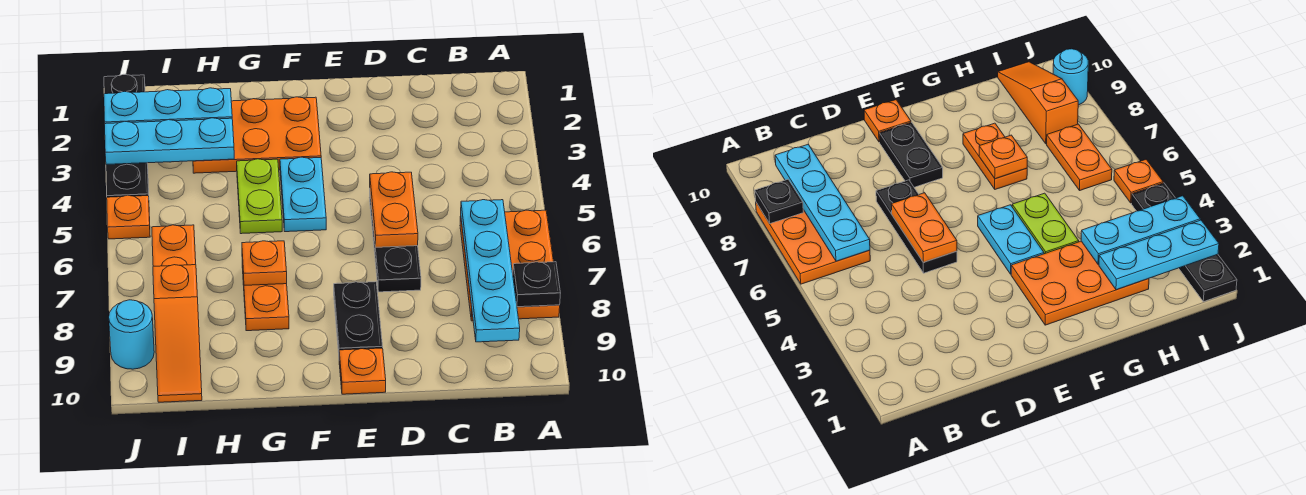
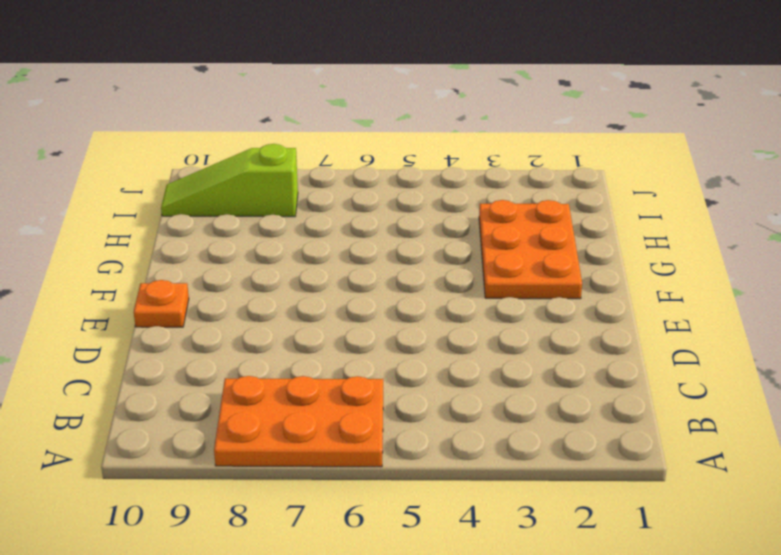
lime slope I8:I10 level 1 top 8 -> orange slope I8:I10 level 1 top 8
none -> black plate D5:D7 level 1
none -> black plate E8:E9 level 1
none -> cyan plate F4:F5 level 1

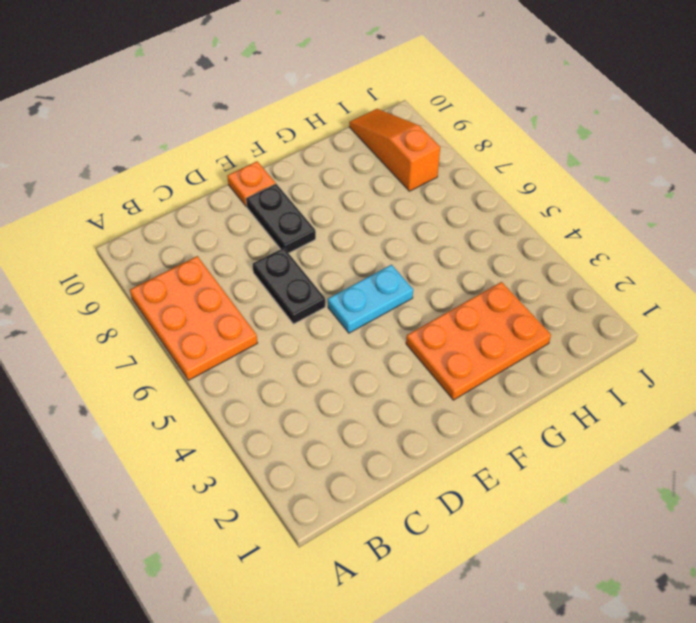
black plate D6:D7 level 1 -> black plate D5:D7 level 1
cyan plate E5:F5 level 1 -> cyan plate F4:F5 level 1
none -> lime plate G4:G5 level 1
none -> orange plate G7:G8 level 1
none -> orange plate I6:I7 level 1

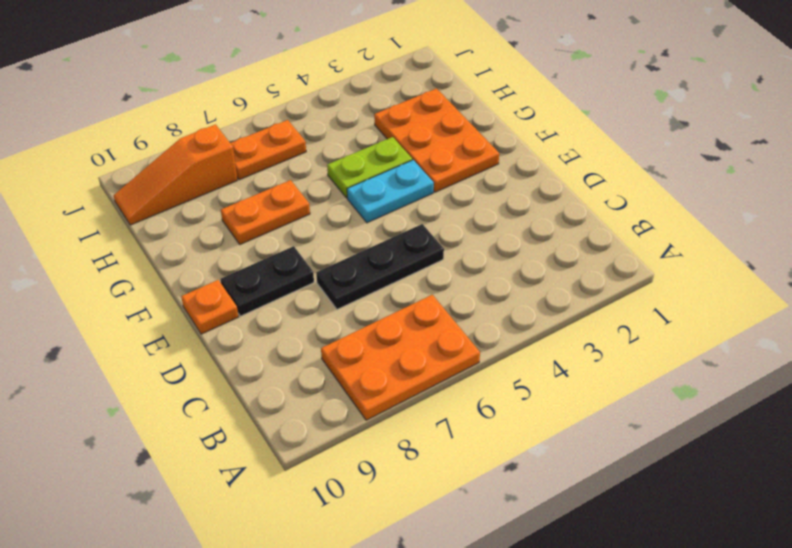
none -> black plate J1:J4 level 1
none -> orange plate J5 level 1
none -> cyan round brick J9 level 1

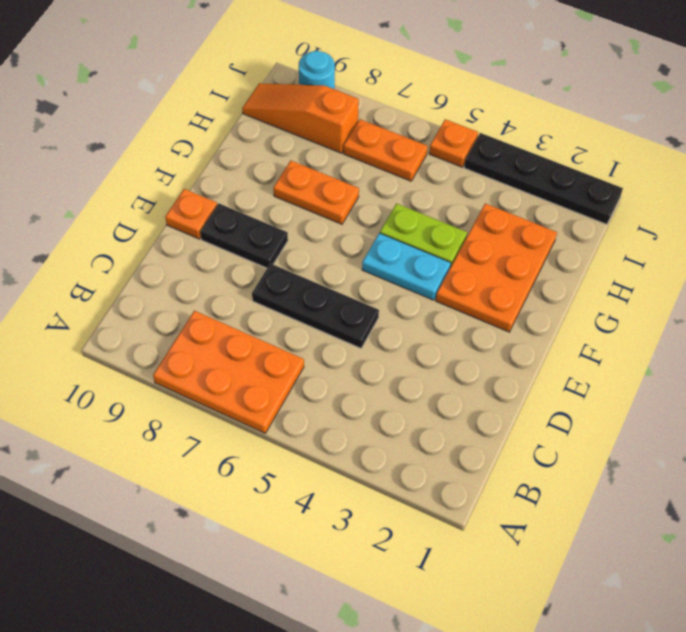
none -> black plate A8 level 2
none -> cyan plate B6:B9 level 2
none -> orange plate D5:D6 level 2

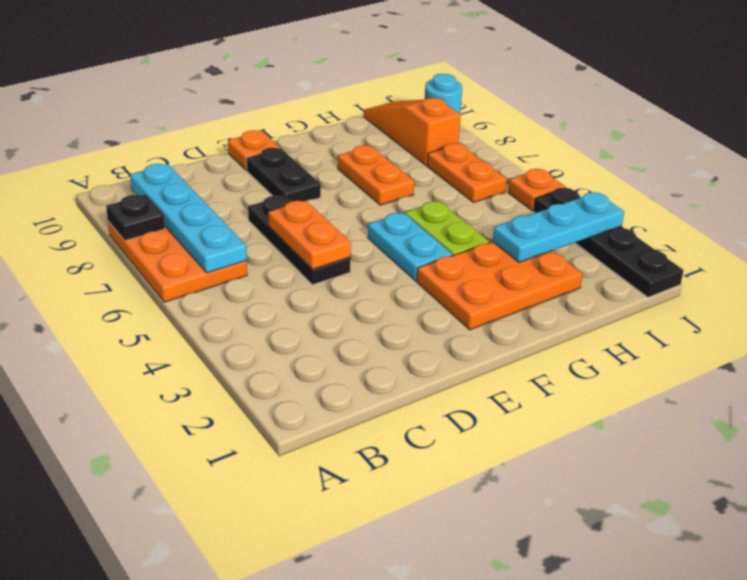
none -> orange plate G7 level 2
none -> cyan plate H2:J2 level 2

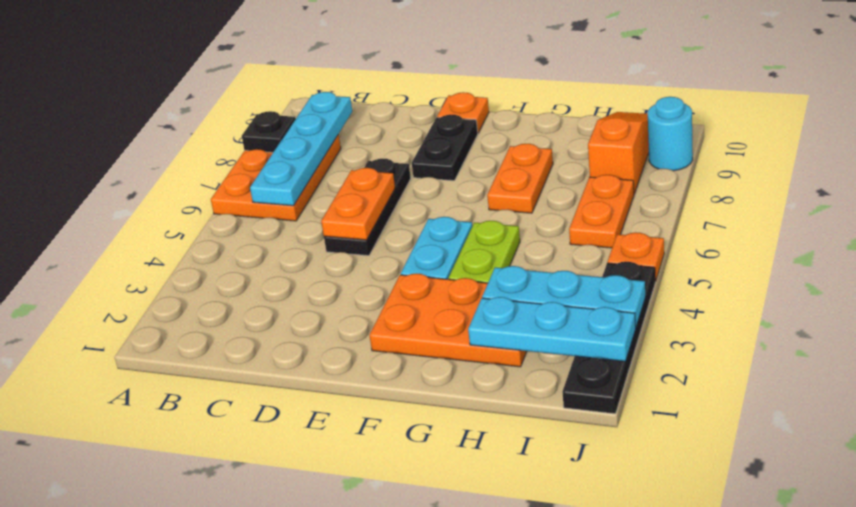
none -> orange plate G7 level 2

